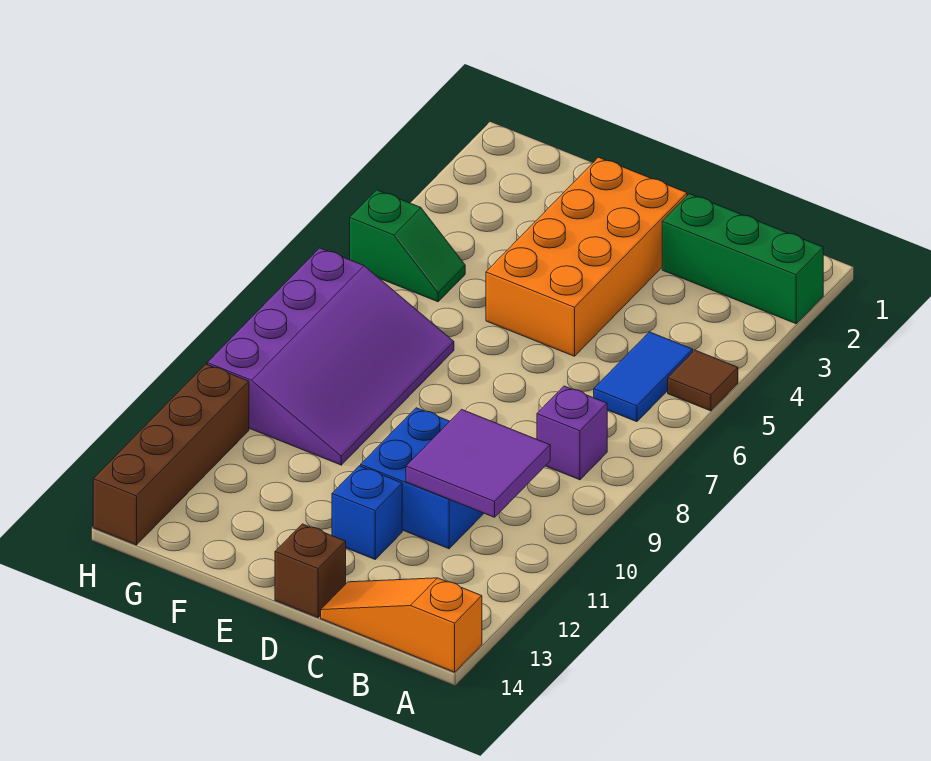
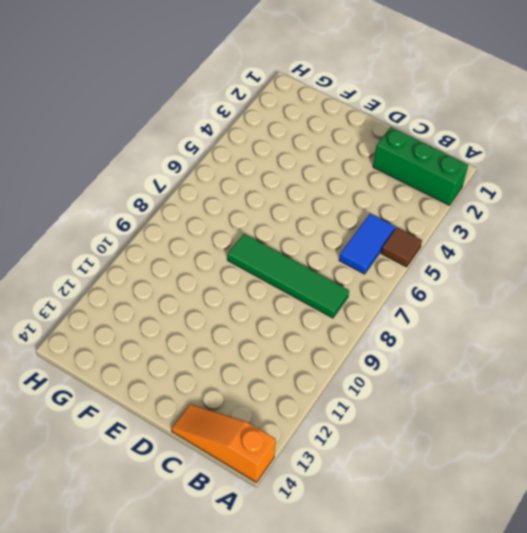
green tile B8:E8 level 1 -> purple brick B8 level 1
none -> blue brick C10:D11 level 1
none -> orange brick D2:E5 level 1
none -> blue brick D12 level 1

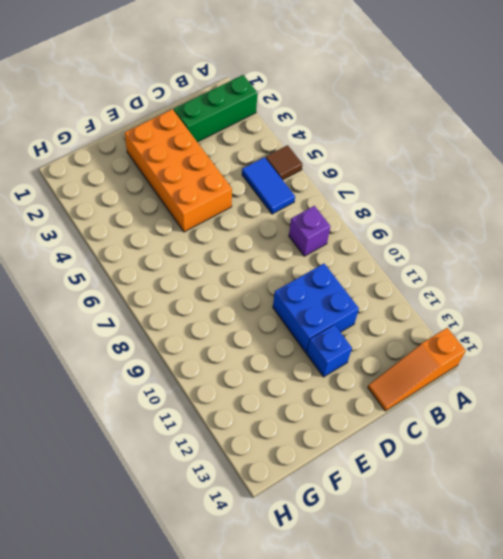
none -> brown brick D14 level 1
none -> purple slope F7:H10 level 1 top H
none -> green slope G5:H5 level 1 top H

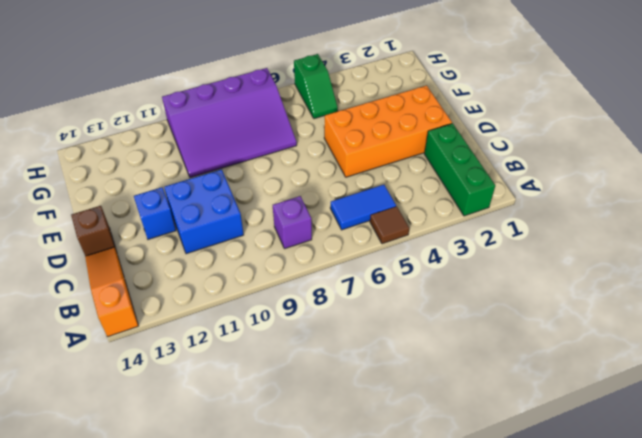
none -> brown brick H11:H14 level 1
none -> purple tile B10:C11 level 2

